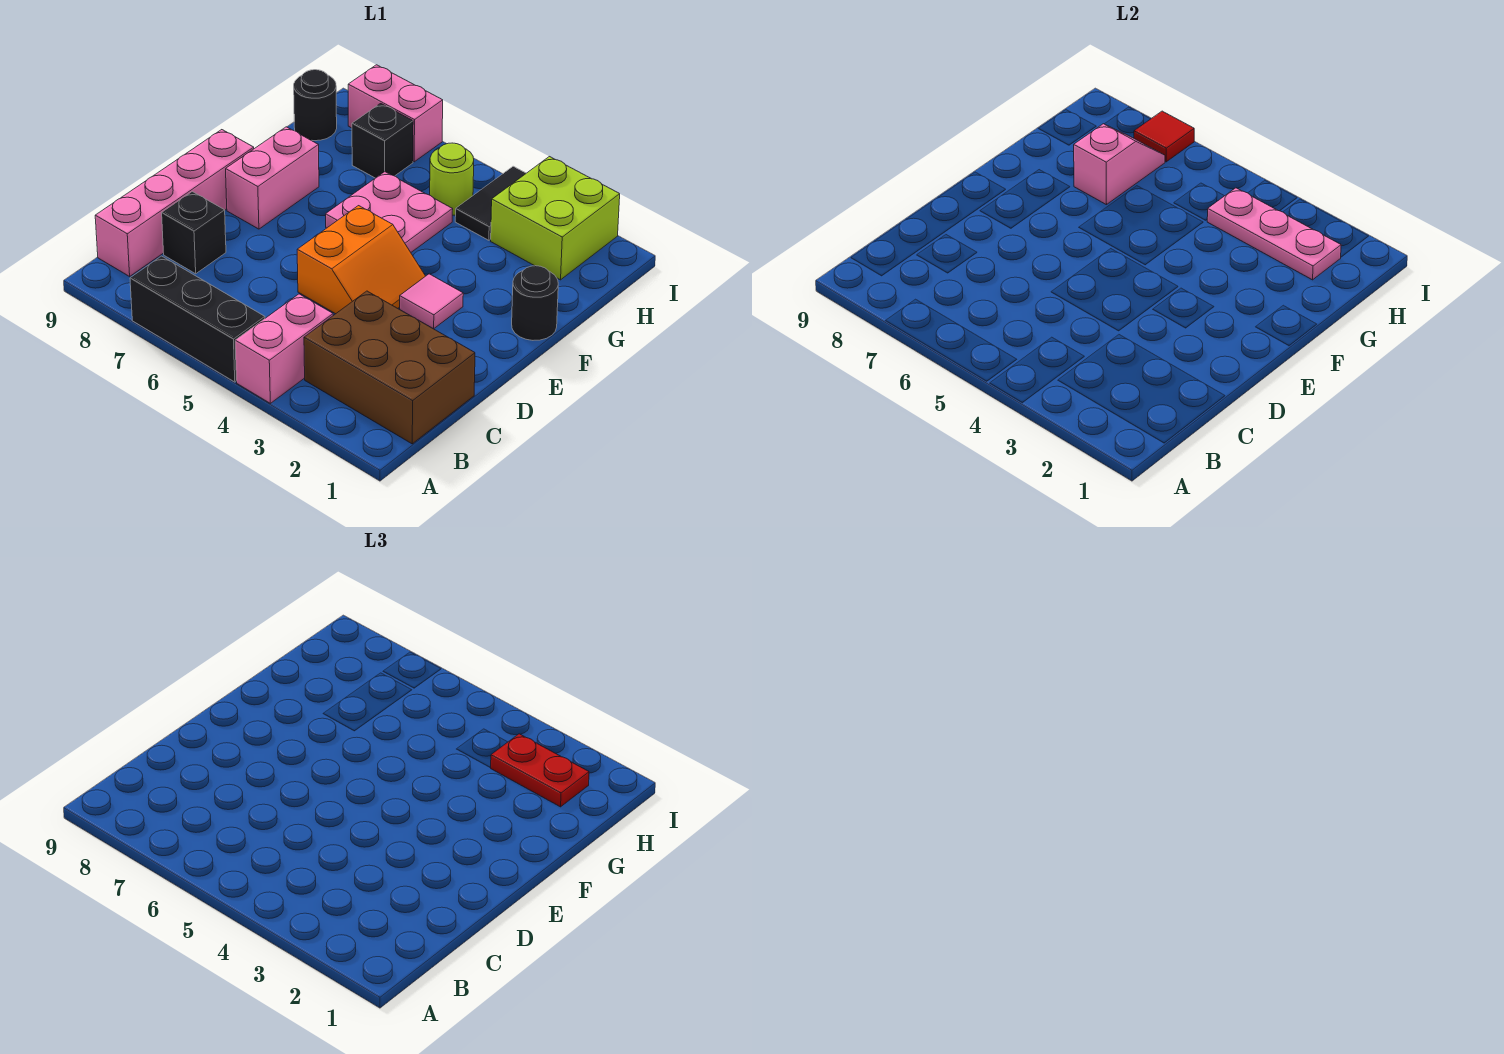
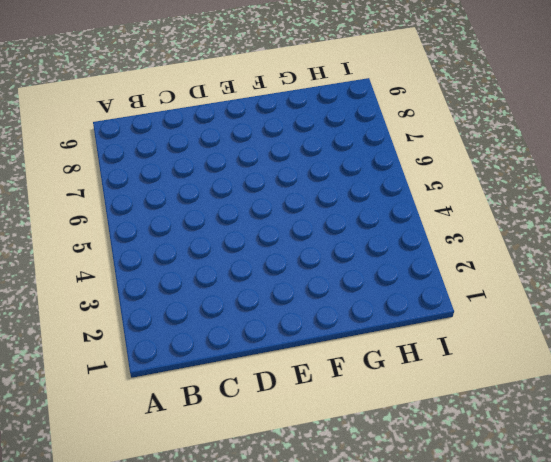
none -> pink brick A4:B4 level 1
none -> black brick A5:A7 level 1
none -> brown brick B1:C3 level 1

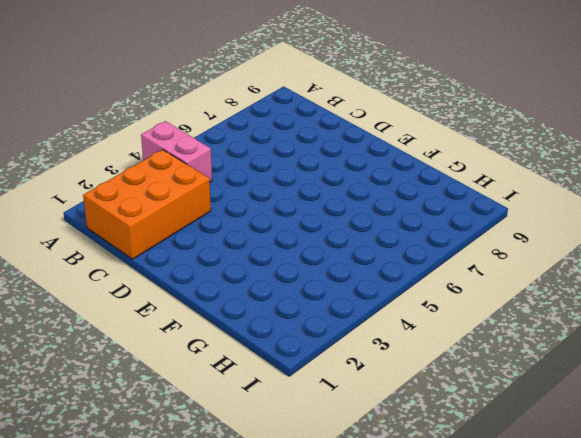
orange brick B1:C3 level 1 -> brown brick B1:C3 level 1
none -> black brick A5:A7 level 1
none -> pink brick B9:E9 level 1
none -> black brick C8 level 1

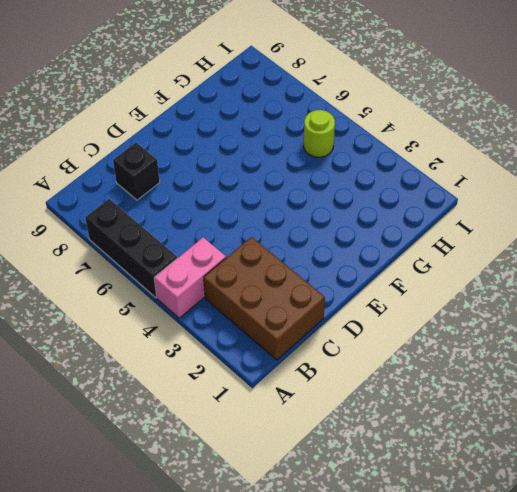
none -> pink brick B9:E9 level 1
none -> orange slope D4:E5 level 1 top 5
none -> pink tile E3 level 1

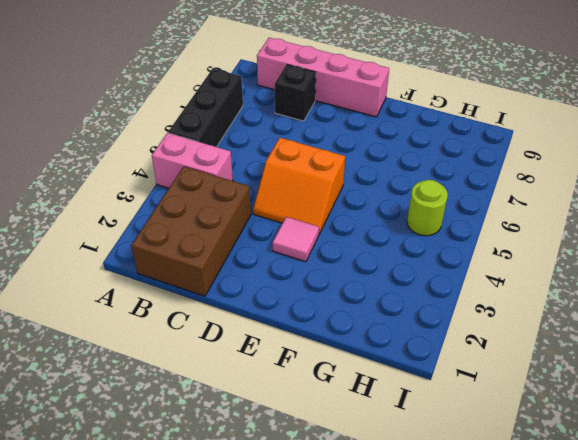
none -> pink brick E8:F8 level 1
none -> black round brick F1 level 1
none -> pink plate F5:G6 level 1

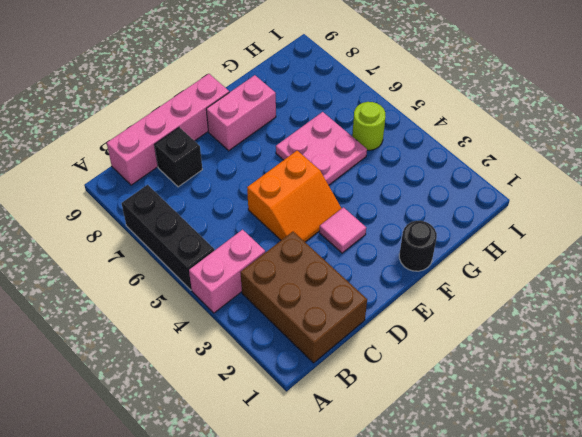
none -> lime brick H2:I3 level 1
none -> black tile H4:I4 level 1
none -> black brick H7 level 1

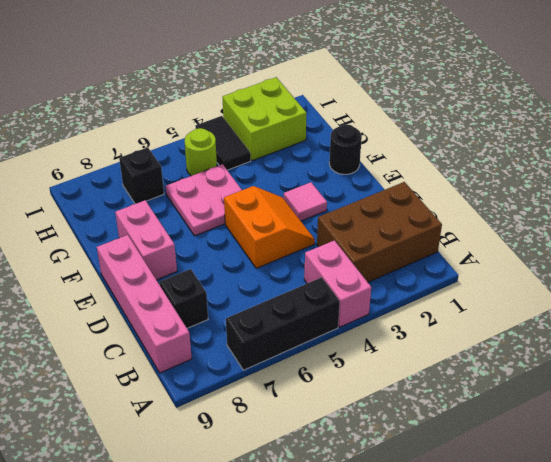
none -> black round brick H9 level 1
none -> pink brick I7:I8 level 1
none -> pink slope G7:H7 level 2 top G

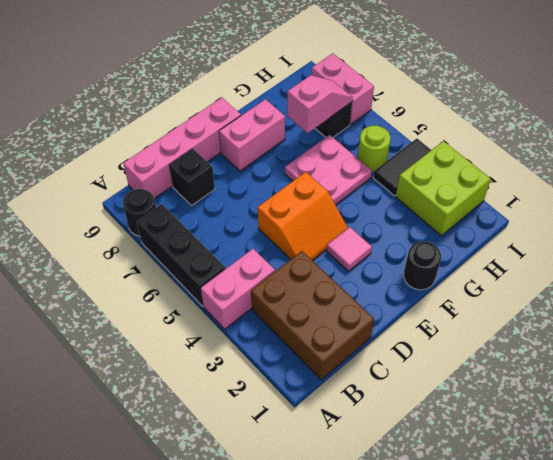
black round brick A8 level 1 -> black round brick H9 level 1
none -> pink plate H2:H4 level 2
none -> red tile I7 level 2
none -> red plate H2:H3 level 3

